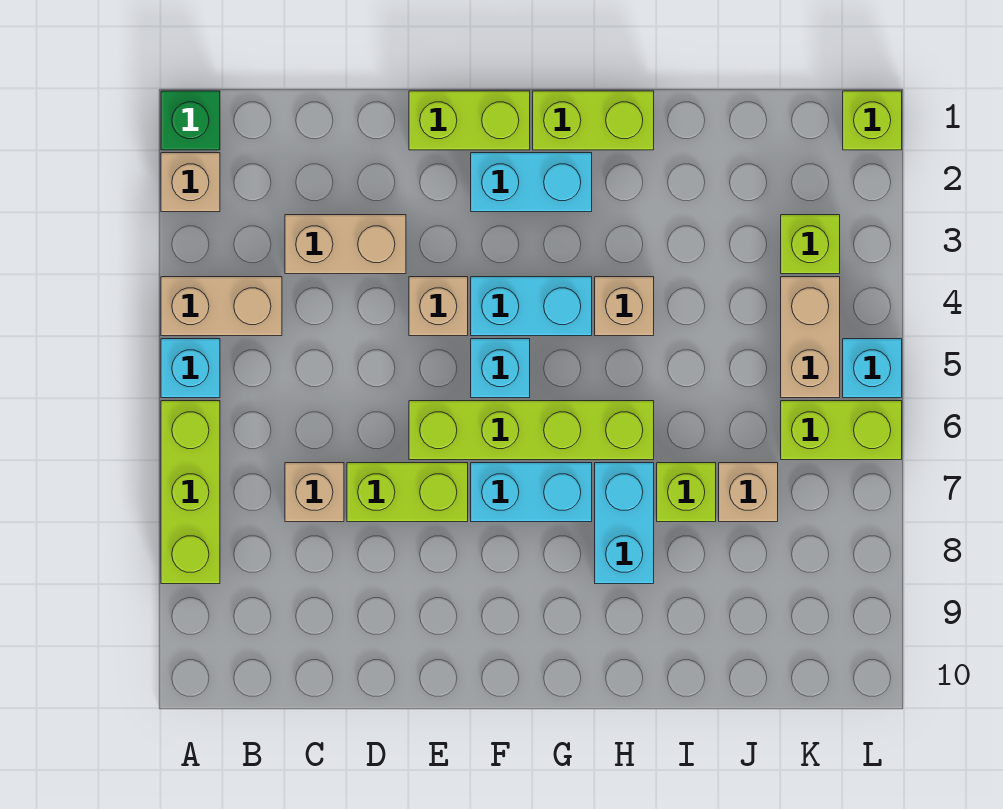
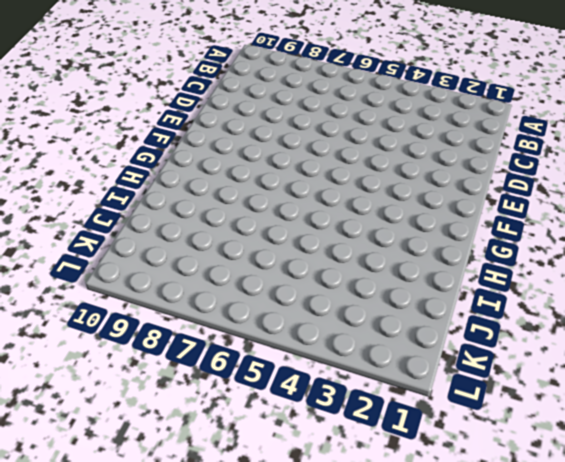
none -> green brick A1 level 1
none -> tan brick A2 level 1
none -> tan brick A4:B4 level 1

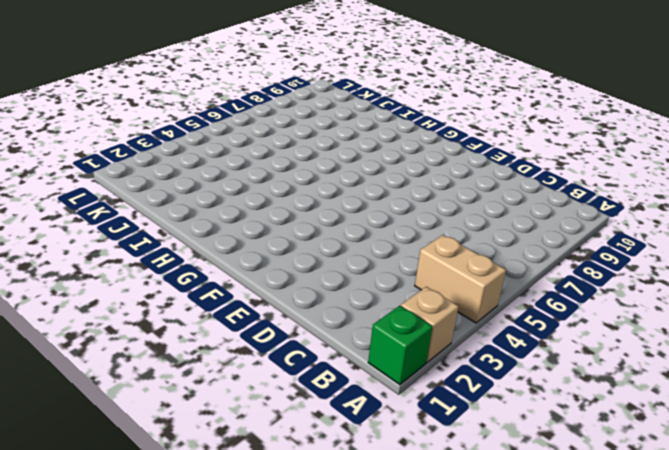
none -> cyan brick A5 level 1
none -> lime brick A6:A8 level 1
none -> tan brick C3:D3 level 1

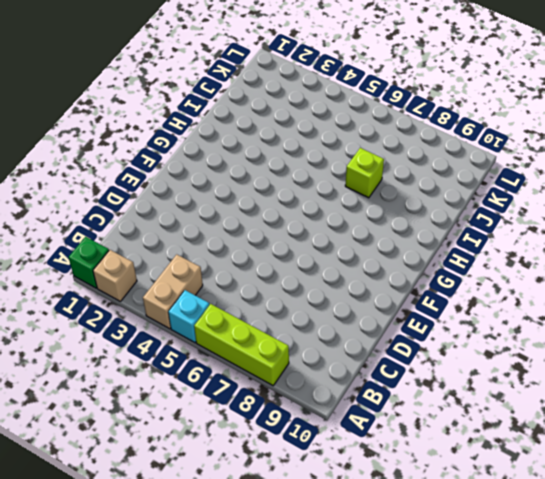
none -> tan brick C3:D3 level 1
none -> tan brick C7 level 1
none -> lime brick D7:E7 level 1

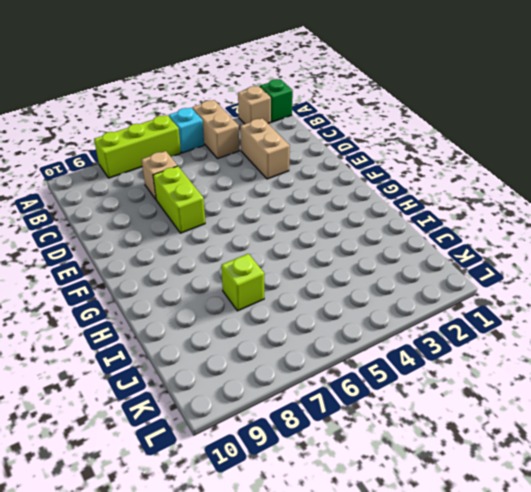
none -> lime brick E1:F1 level 1
none -> tan brick E4 level 1
none -> lime brick E6:H6 level 1

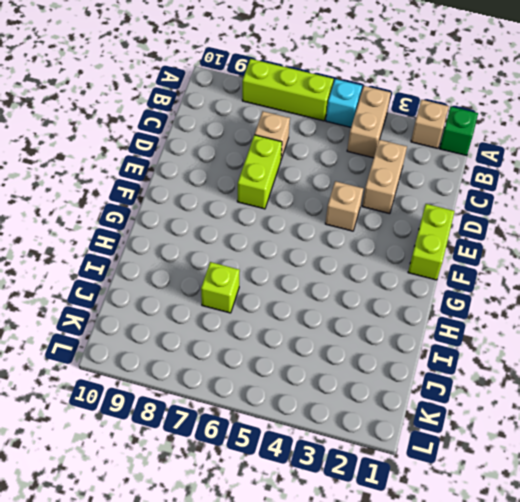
none -> lime brick E6:H6 level 1
none -> cyan brick F2:G2 level 1
none -> cyan brick F4:G4 level 1

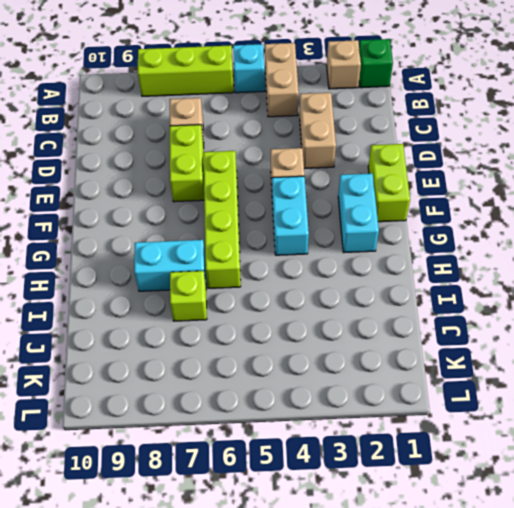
none -> cyan brick F5 level 1
none -> cyan brick F7:G7 level 1
none -> lime brick G1:H1 level 1

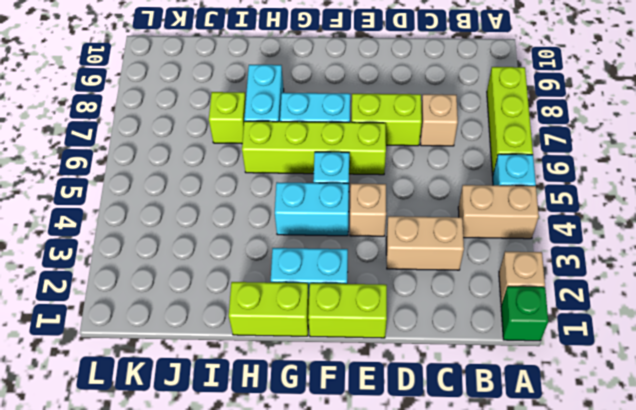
none -> tan brick H4 level 1
none -> tan brick J7 level 1
none -> lime brick K3 level 1

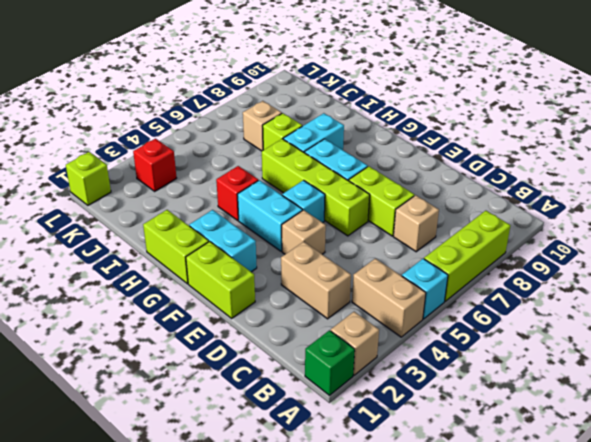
red brick H4 level 1 -> tan brick H4 level 1
red brick K3 level 1 -> lime brick K3 level 1
none -> tan brick K4:K5 level 1
none -> lime brick K6:L6 level 1
none -> cyan brick L5 level 1

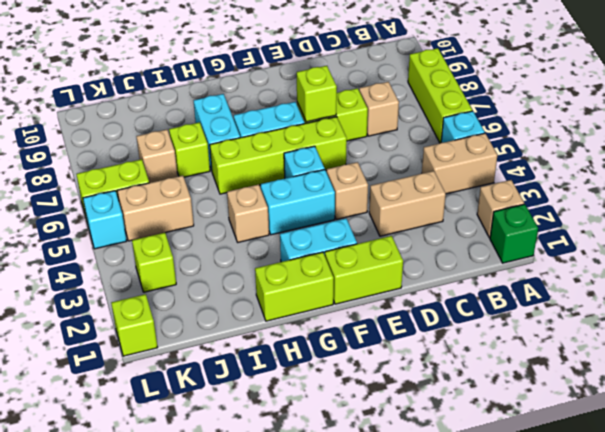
lime brick E7 level 2 -> none
tan brick J5:K5 level 1 -> tan brick K4:K5 level 1

